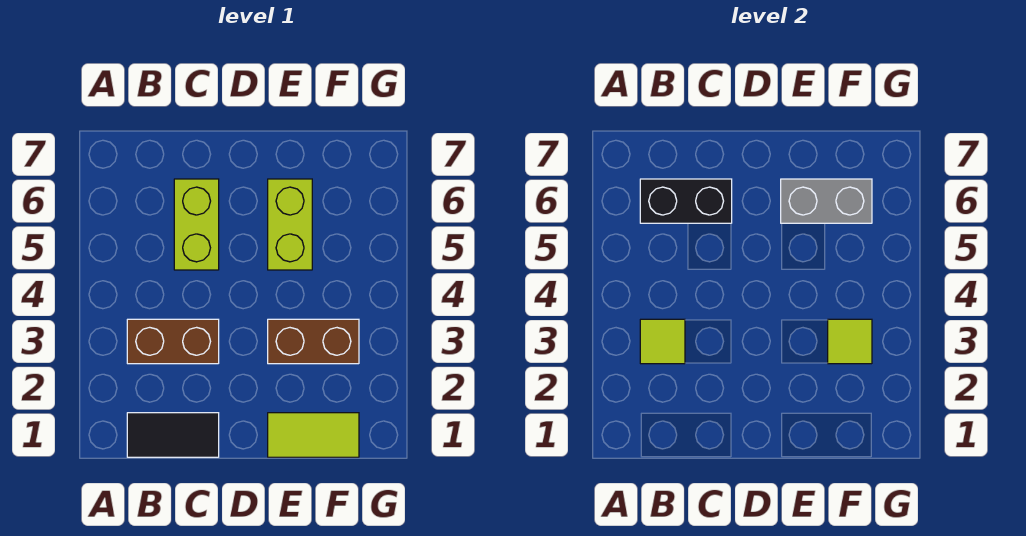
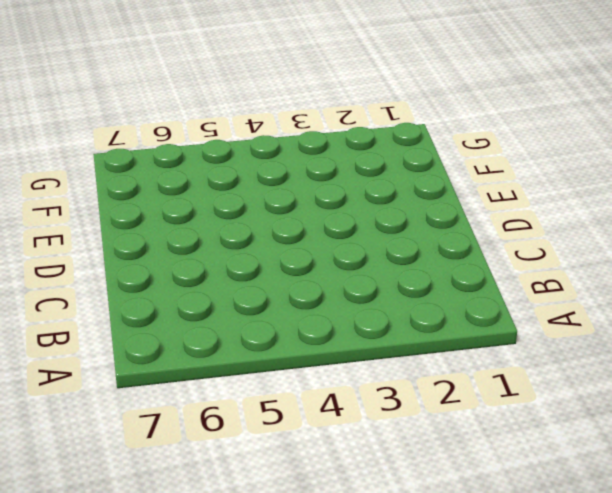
none -> black tile B1:C1 level 1
none -> brown brick B3:C3 level 1

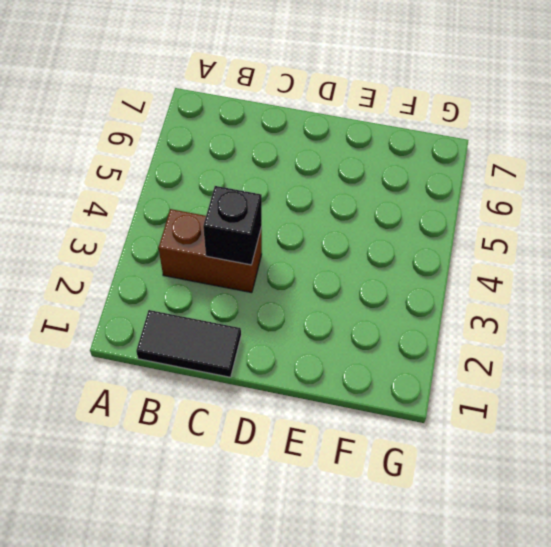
black brick C3 level 2 -> none
none -> lime brick C5:C6 level 1
none -> lime tile E1:F1 level 1

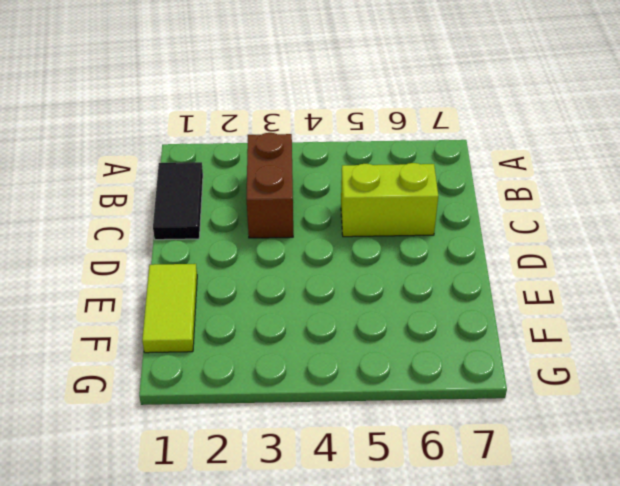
none -> brown brick E3:F3 level 1
none -> lime brick E5:E6 level 1

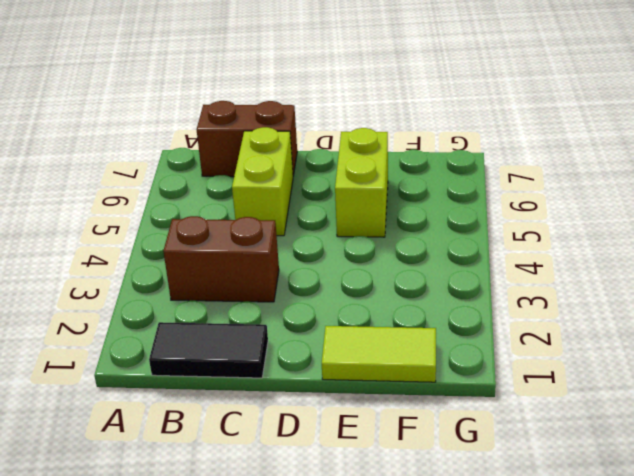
brown brick B7:C7 level 1 -> brown brick E3:F3 level 1
none -> lime tile B3 level 2
none -> black brick B6:C6 level 2

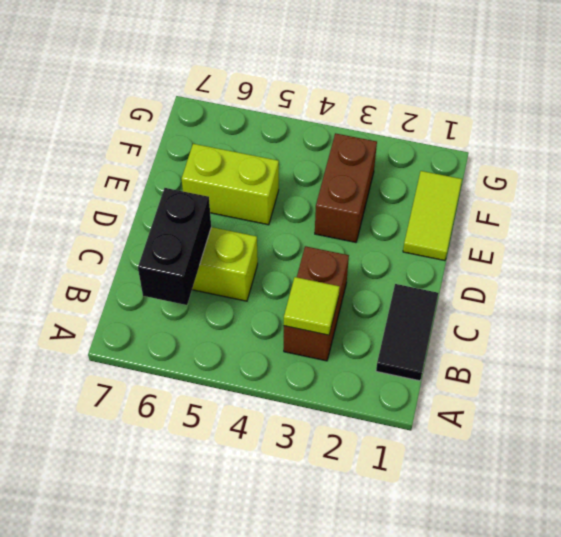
none -> grey brick E6:F6 level 2
none -> lime tile F3 level 2

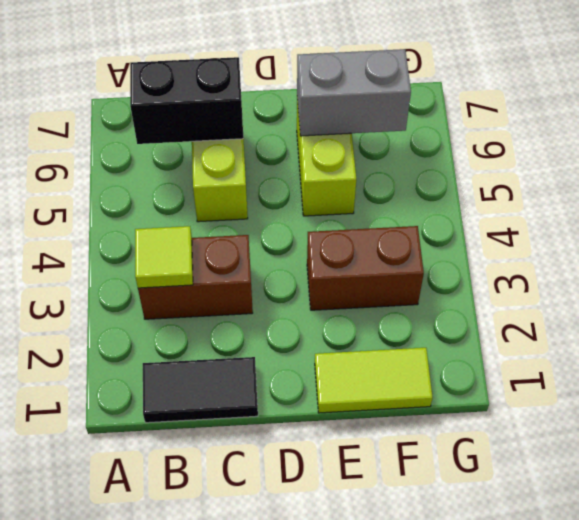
none -> lime tile F3 level 2

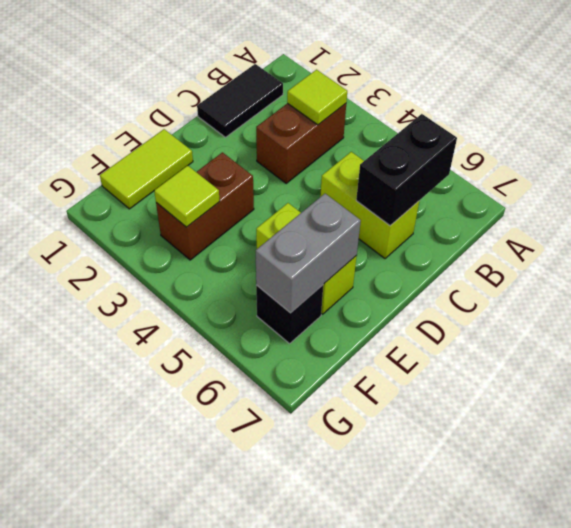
black brick F6 level 1 -> none

